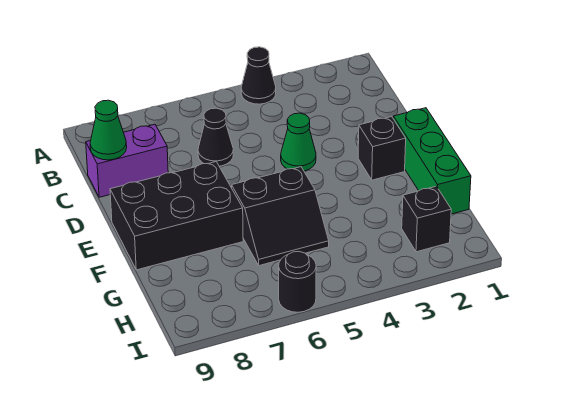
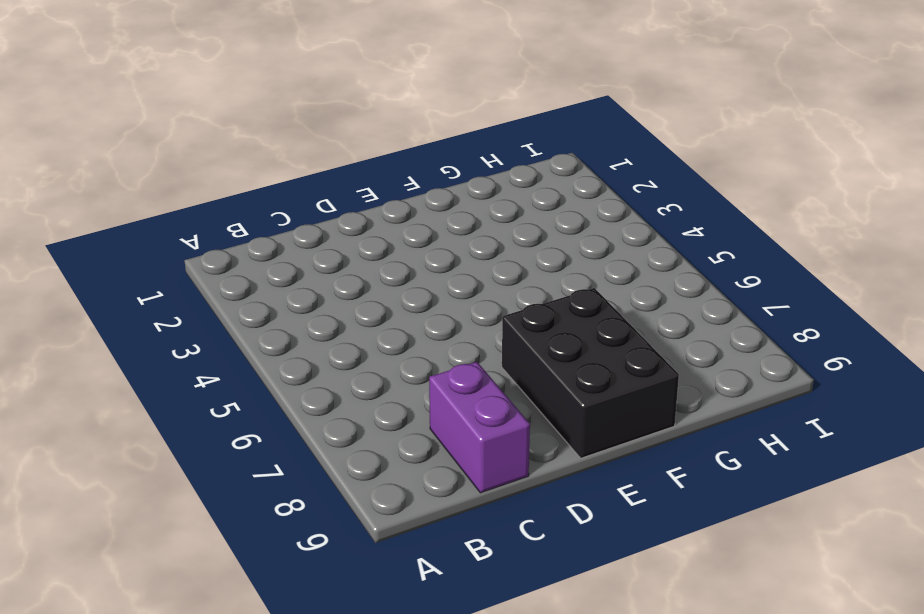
none -> black cone A4 level 1
none -> black cone C6 level 1

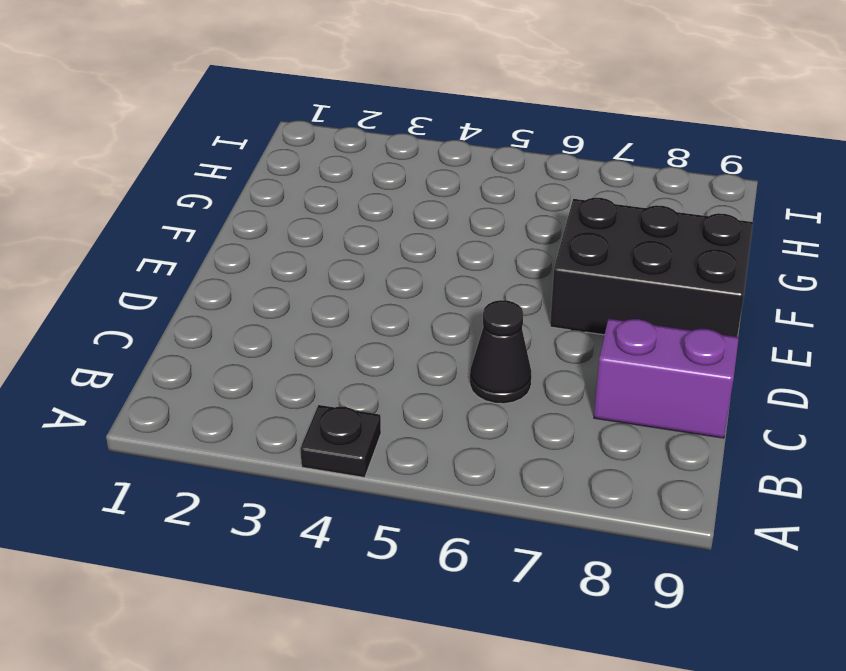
black plate A4 level 1 -> black cone A4 level 1
none -> green cone D4 level 1
none -> green brick E1:G1 level 1

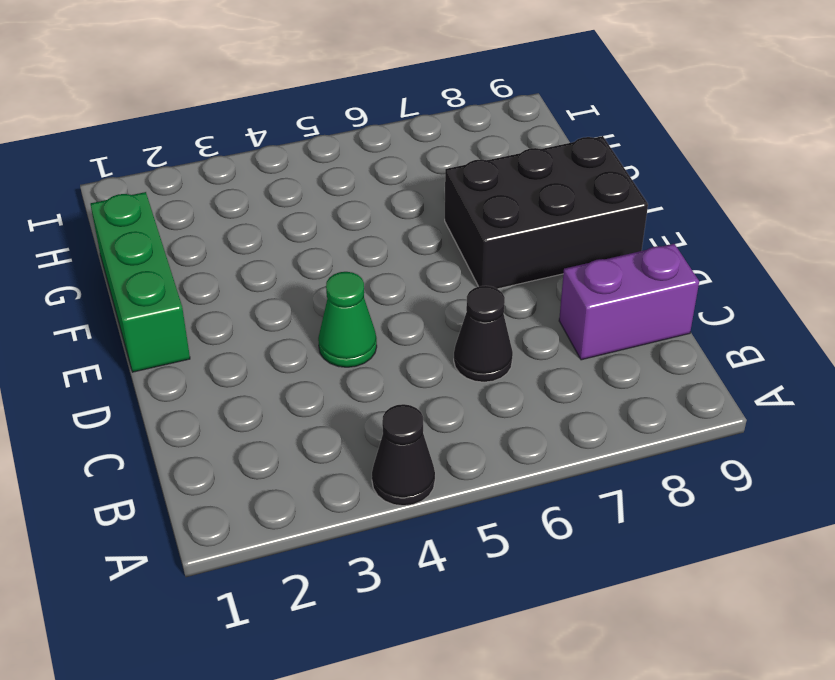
none -> black brick E2 level 1
none -> black slope F5:G6 level 1 top F

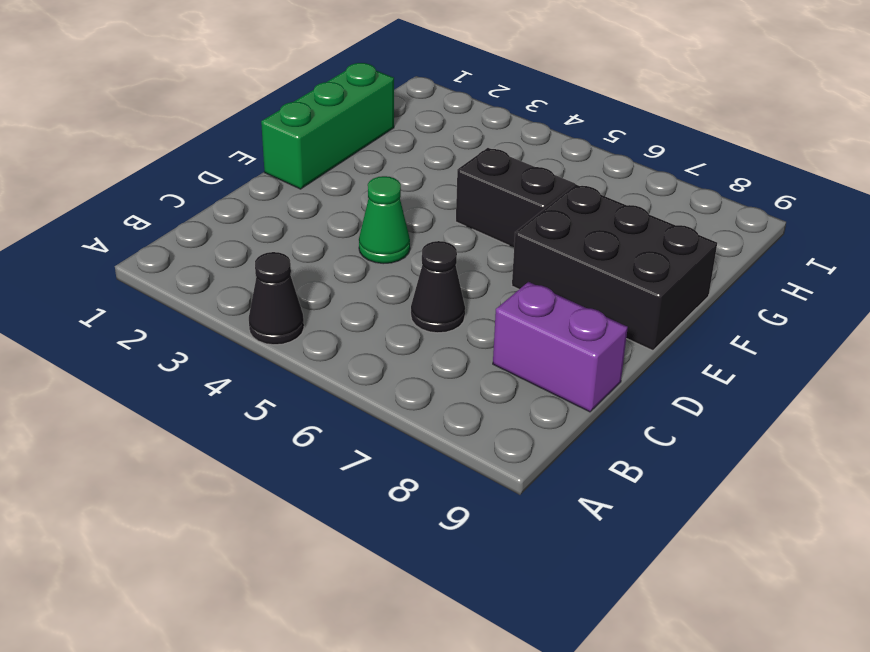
none -> black brick E2 level 1
none -> black brick H2 level 1

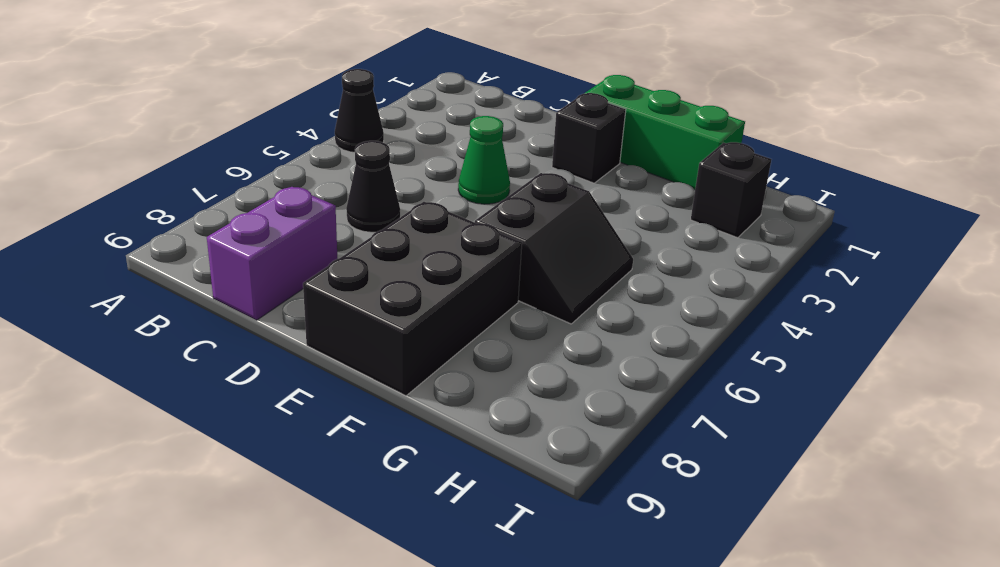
none -> black round brick I6 level 1
none -> green cone C9 level 2

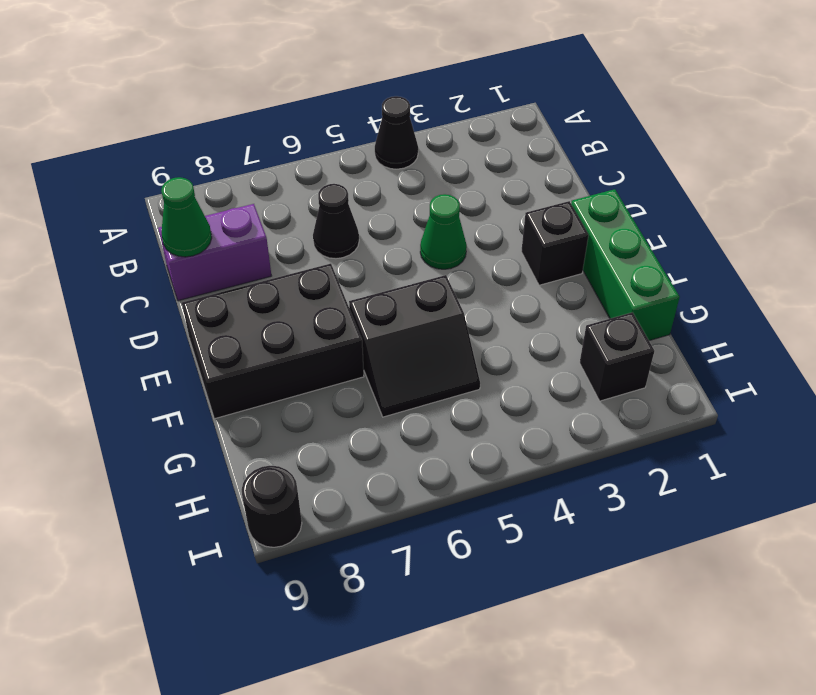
black round brick I9 level 1 -> black round brick I6 level 1

